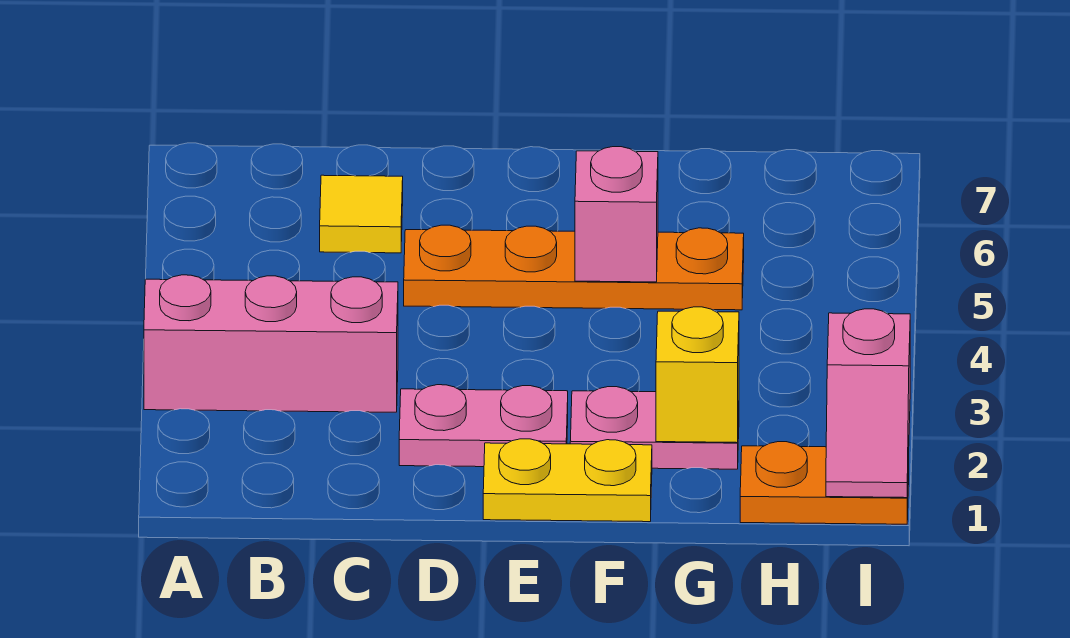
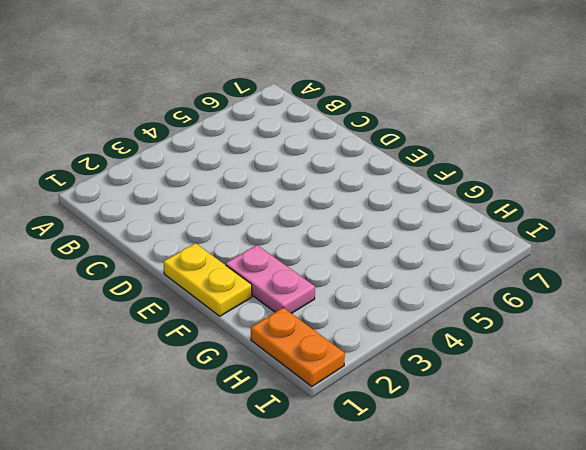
none -> pink brick A3:C3 level 1
none -> yellow tile C6 level 1

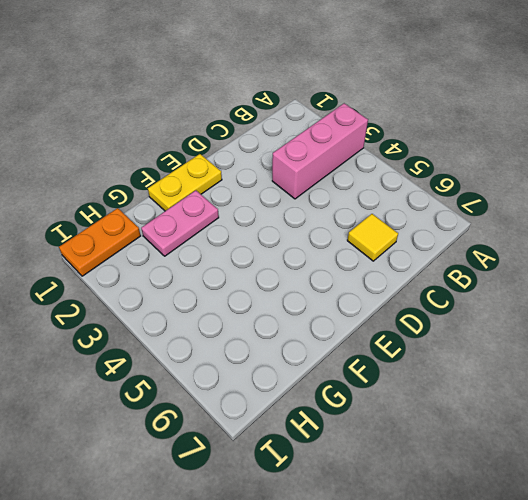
none -> pink plate D2:E2 level 1
none -> orange plate D5:G5 level 1

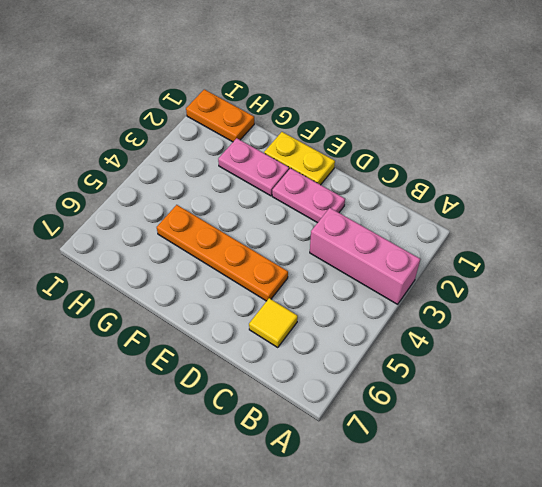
none -> pink brick F5 level 2
none -> yellow brick G2 level 2

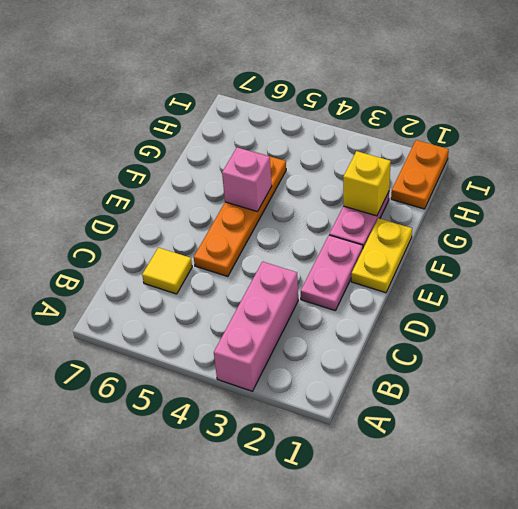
none -> pink slope I1:I2 level 2 top 2

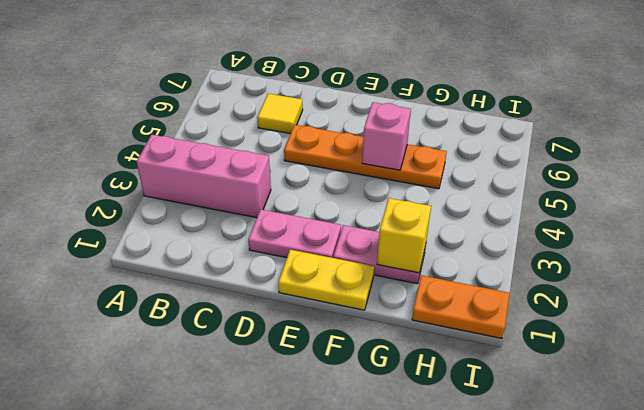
none -> pink slope I1:I2 level 2 top 2

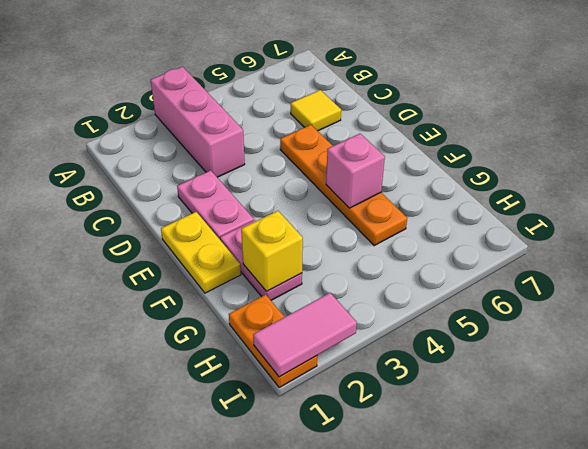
pink tile I1:I2 level 2 -> pink slope I1:I2 level 2 top 2

